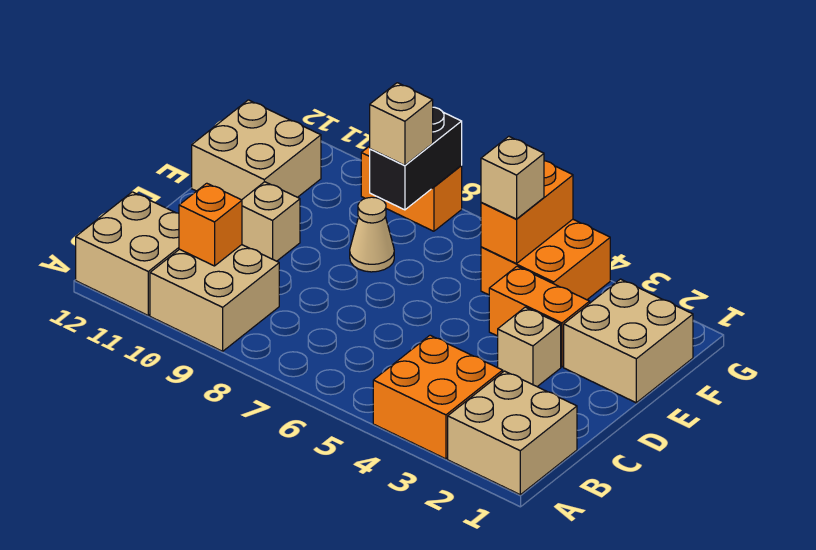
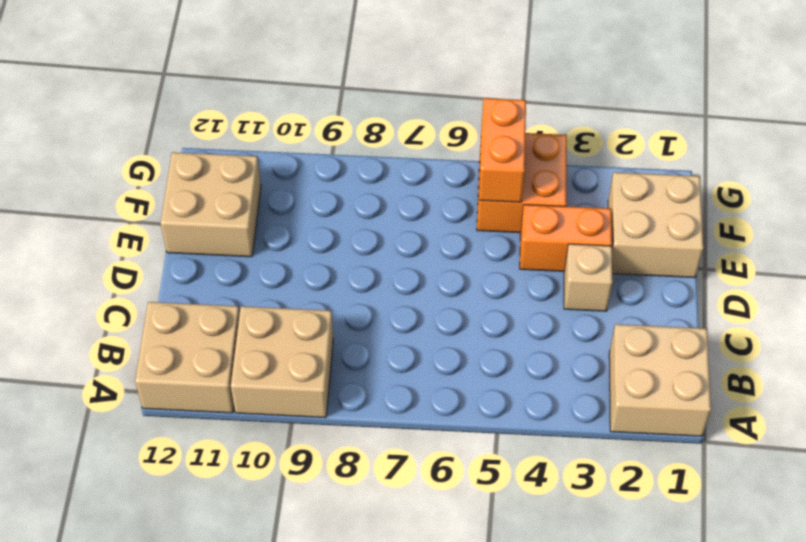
none -> orange brick A3:B4 level 1
none -> tan brick D10 level 1
none -> tan cone E8 level 1

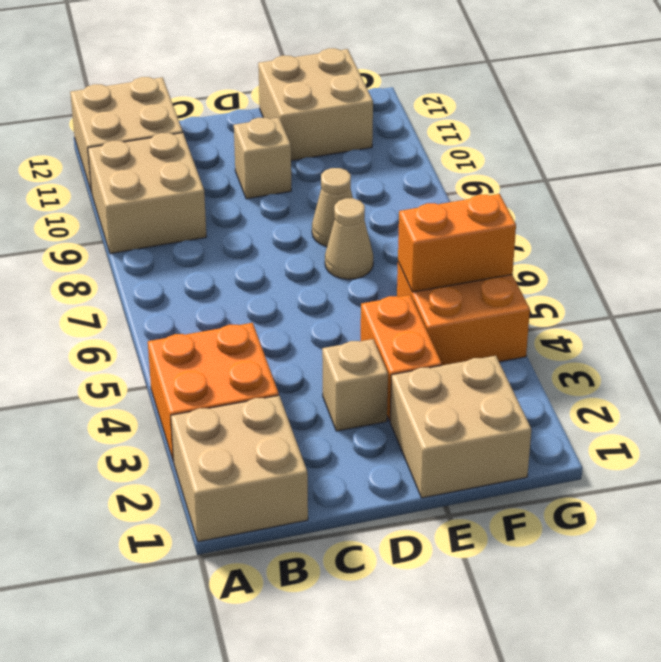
tan cone E7 level 1 -> none
none -> orange brick G8:G9 level 1
none -> orange brick B10 level 2
none -> black brick F8:G8 level 2

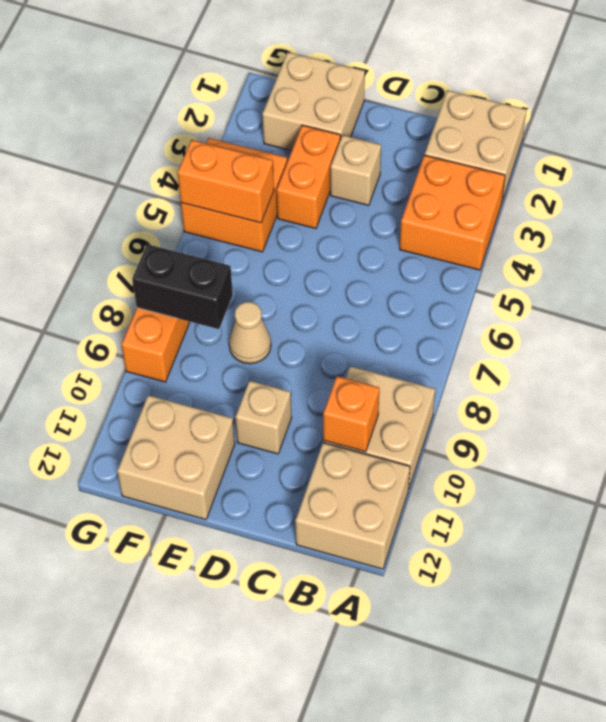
none -> tan brick F5 level 3
none -> tan brick F8 level 3

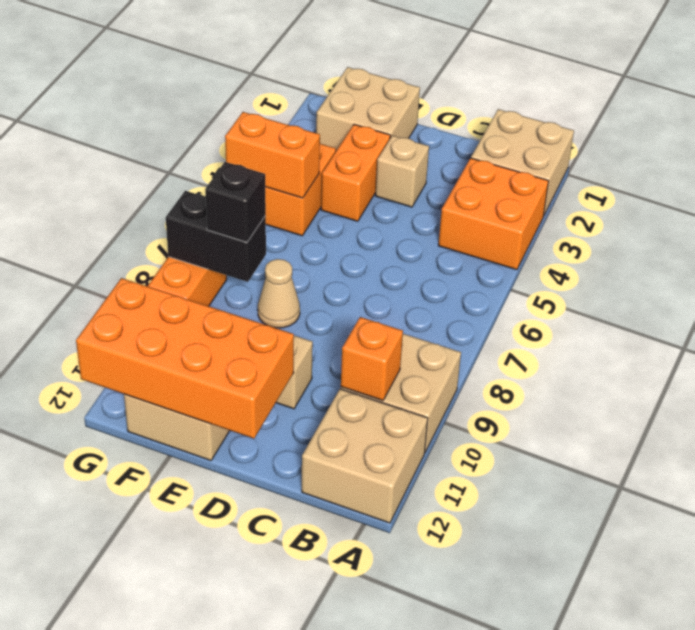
orange brick D11:G12 level 2 -> none
black brick F8 level 3 -> tan brick F8 level 3
none -> tan brick F5 level 3

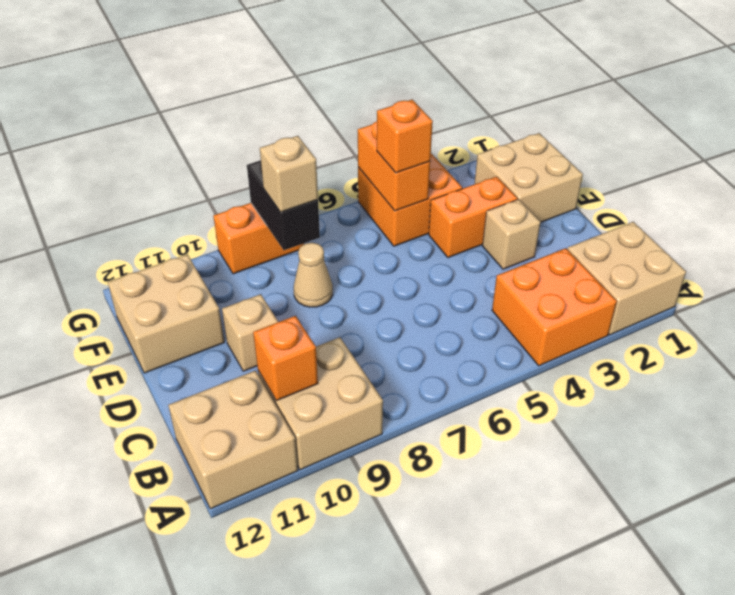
orange brick F5 level 3 -> tan brick F5 level 3

